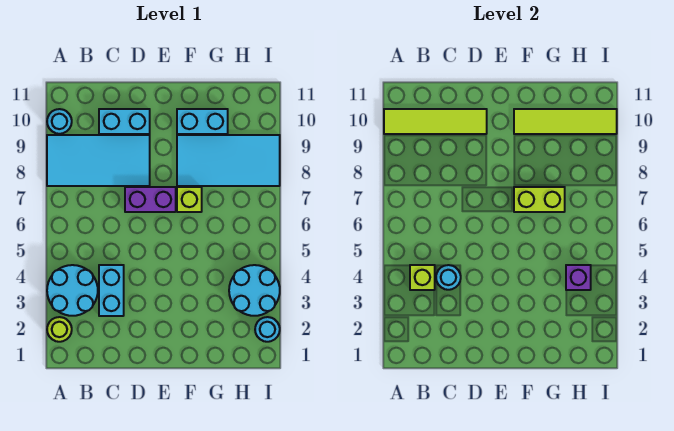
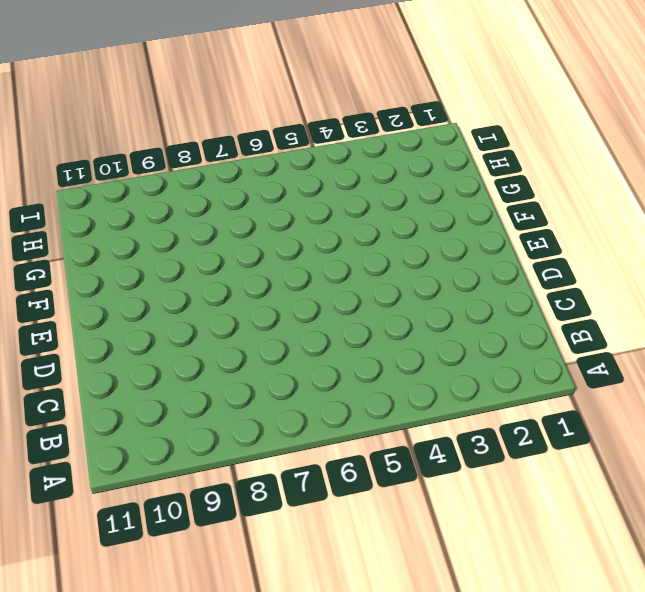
none -> lime round brick A2 level 1
none -> cyan round brick A3:B4 level 1
none -> cyan tile A8:D9 level 1

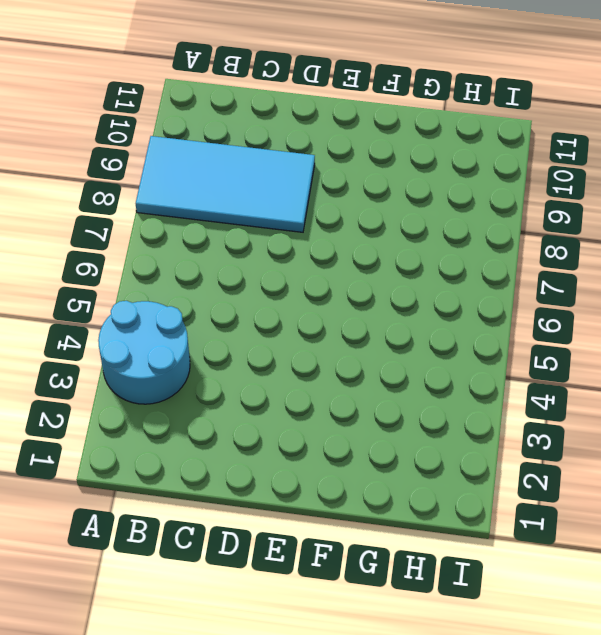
none -> lime round brick A2 level 1
none -> cyan round brick A10 level 1
none -> cyan brick C3:C4 level 1

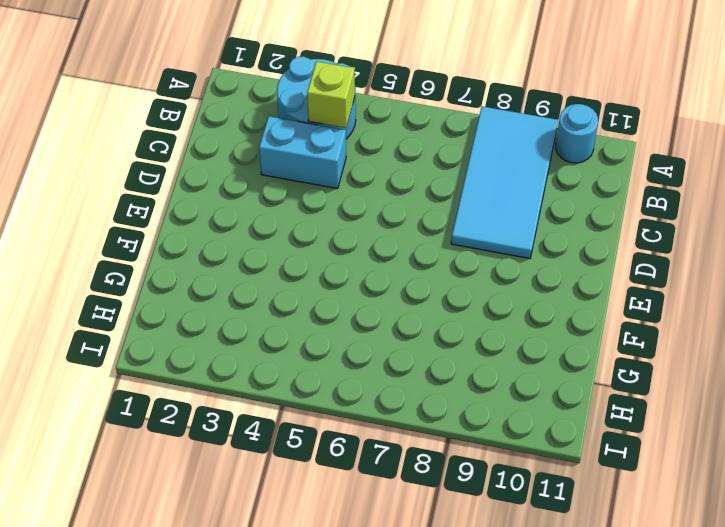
none -> lime round brick A2 level 1
none -> cyan brick C10:D10 level 1
none -> purple brick D7:E7 level 1

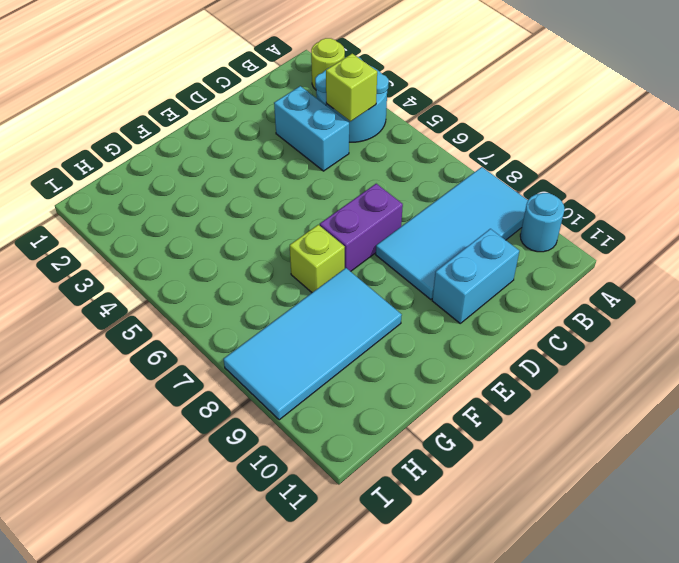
none -> cyan brick F10:G10 level 1
none -> cyan round brick H3:I4 level 1
none -> cyan round brick I2 level 1

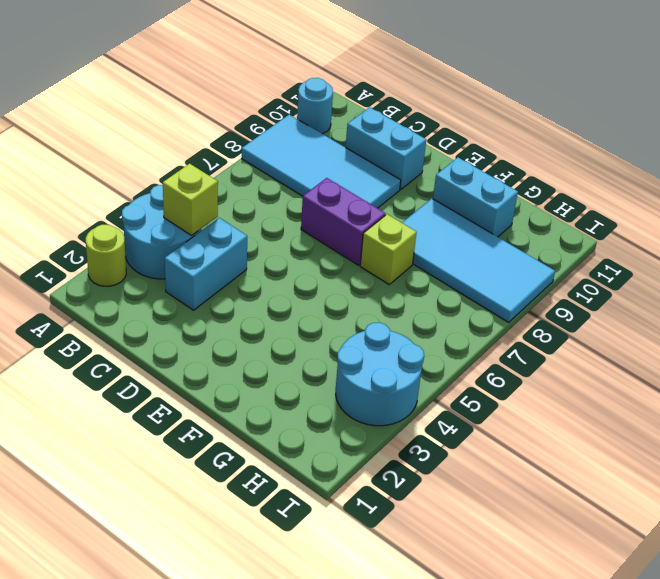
none -> cyan round brick I2 level 1
none -> lime tile A10:D10 level 2
none -> cyan round brick C4 level 2

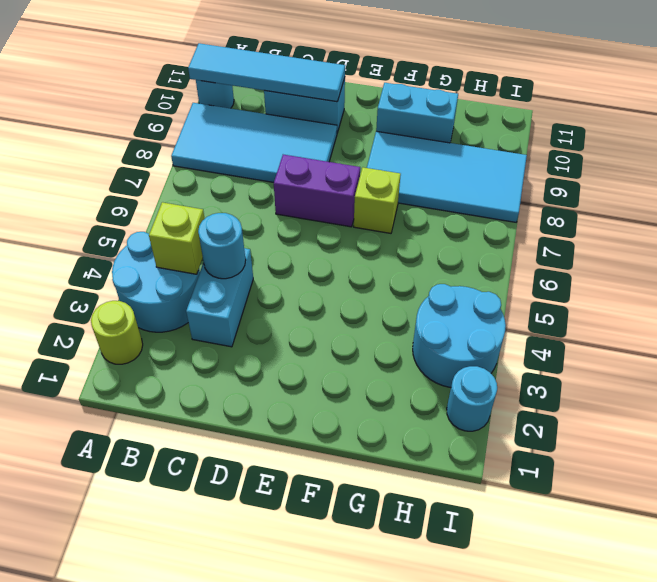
cyan tile A10:D10 level 2 -> lime tile A10:D10 level 2
none -> lime brick F7:G7 level 2
none -> lime tile F10:I10 level 2
none -> purple brick H4 level 2

